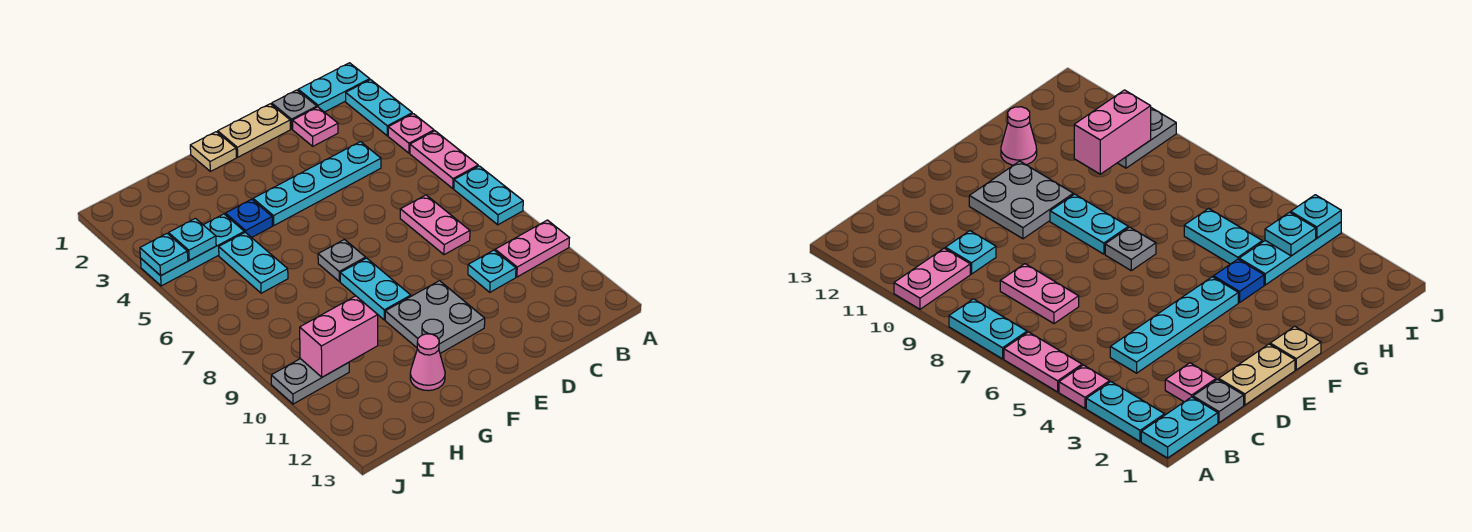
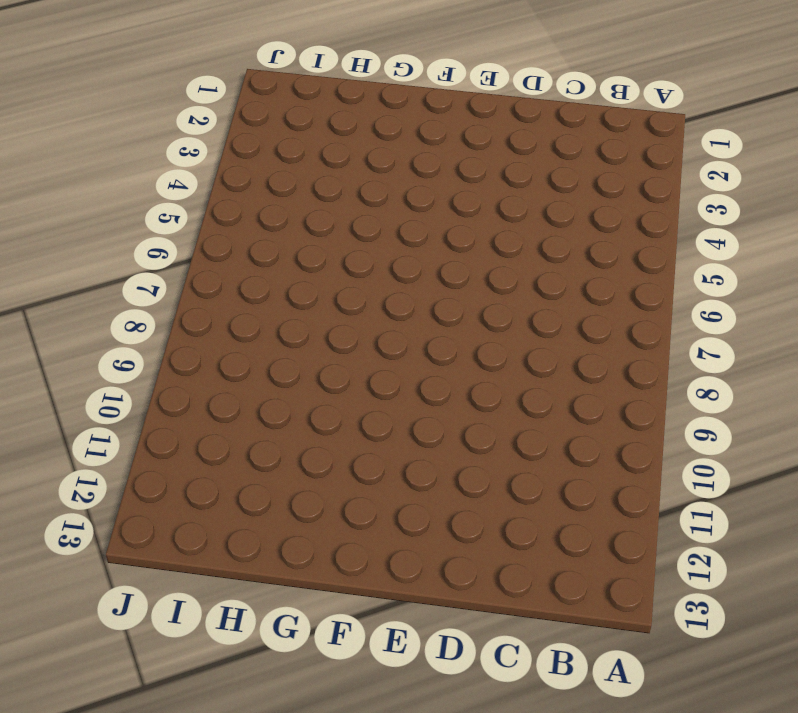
none -> cyan plate A1:B1 level 1
none -> cyan plate A2:A3 level 1
none -> pink plate A4 level 1

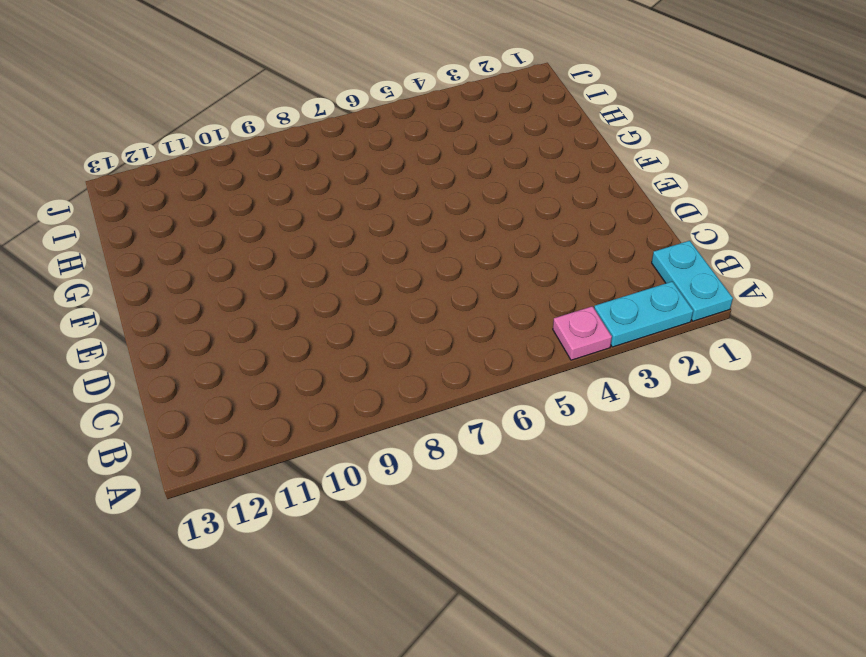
none -> pink plate A5:A6 level 1
none -> cyan plate A7:A8 level 1
none -> pink plate A10:B10 level 1

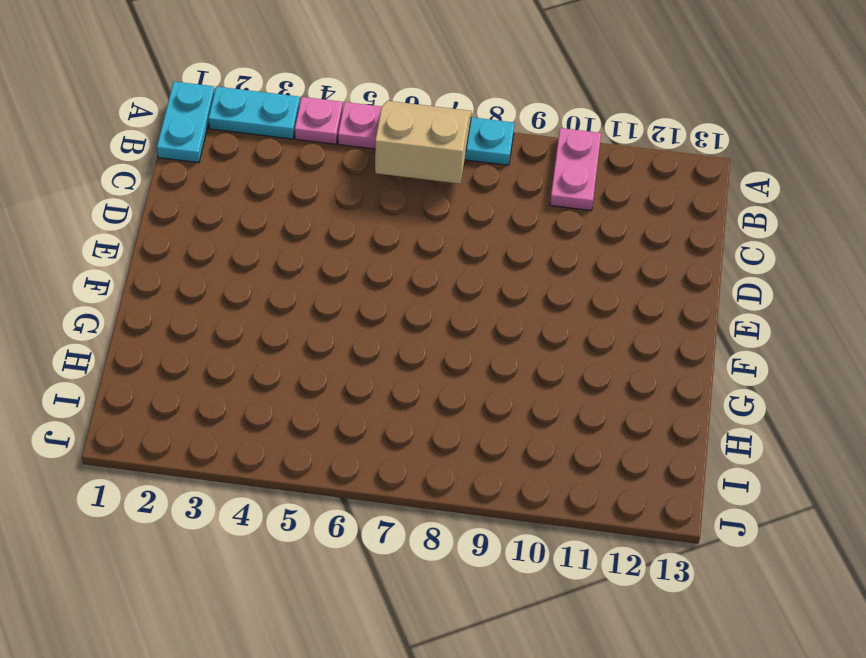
tan slope A6:B7 level 2 top B -> none
none -> grey plate C1 level 1
none -> pink plate C2 level 1
none -> cyan plate C4:F4 level 1

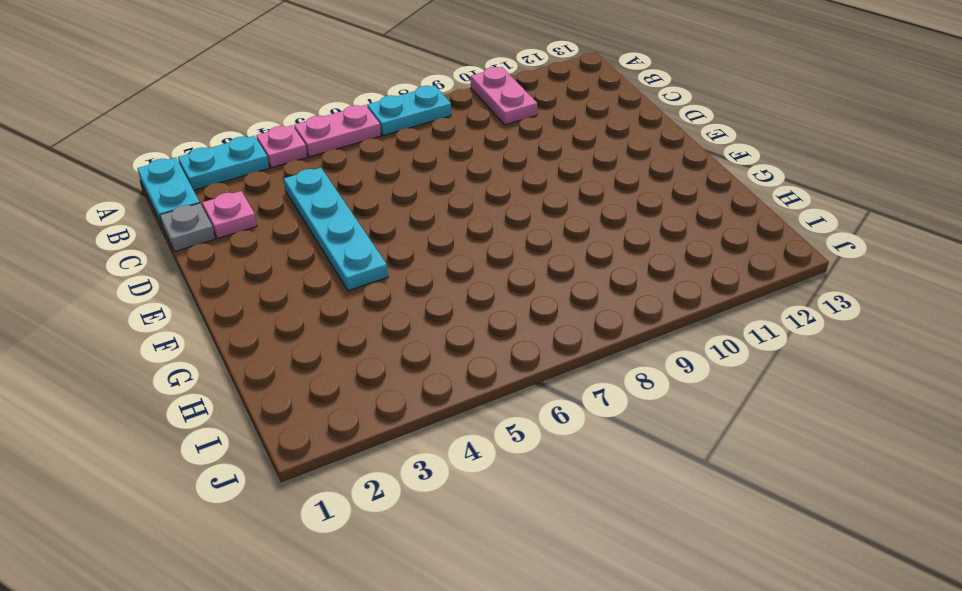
none -> pink plate C7:C8 level 1
none -> cyan plate C10 level 1
none -> tan plate D1:E1 level 1

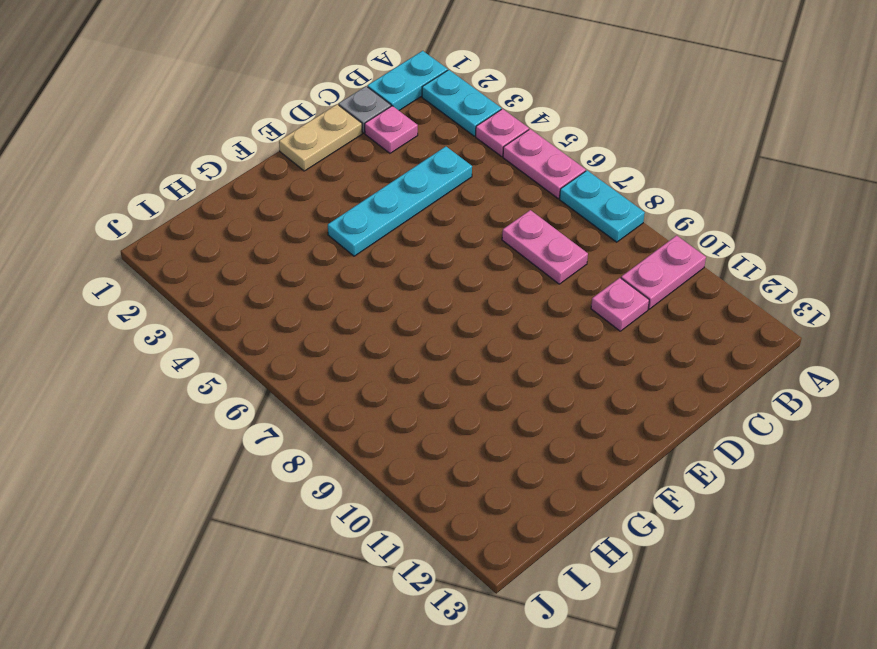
pink plate C10 level 1 -> cyan plate C10 level 1
none -> grey plate E10:F11 level 1
none -> tan plate F1 level 1
none -> grey plate F7 level 1

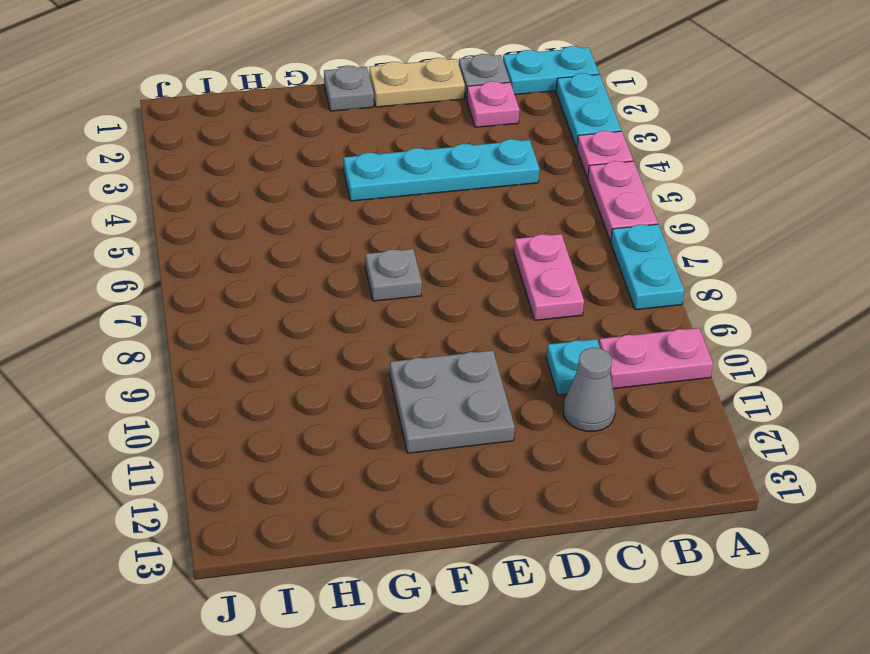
grey cone C11 level 1 -> none
grey plate F1 level 1 -> tan plate F1 level 1
none -> cyan plate F8:F9 level 1
none -> blue plate G4 level 1
none -> pink cone G12 level 1

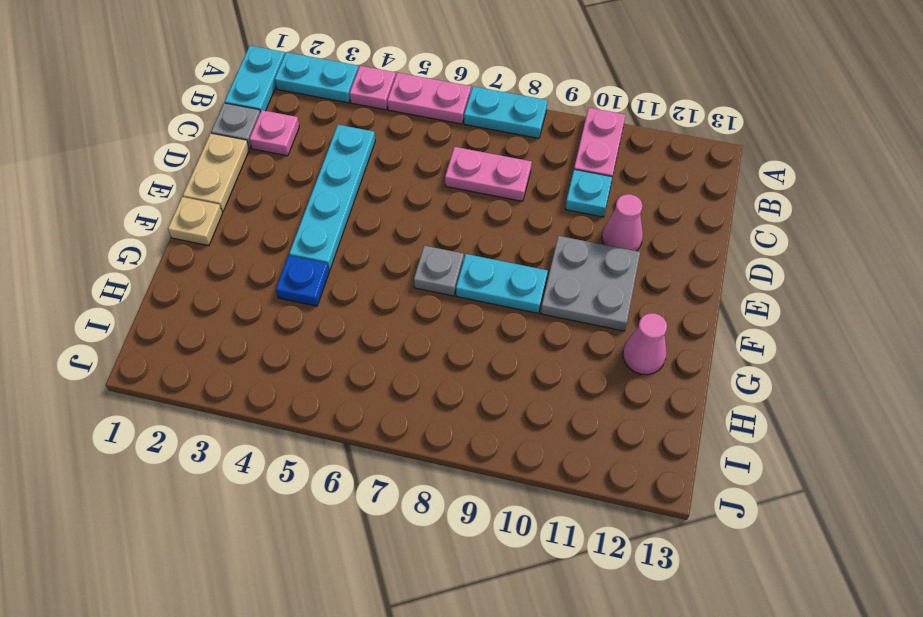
pink cone D11 level 1 -> none
none -> cyan plate H4:J4 level 1
none -> cyan plate H5:H6 level 1
none -> grey plate I10:J10 level 1

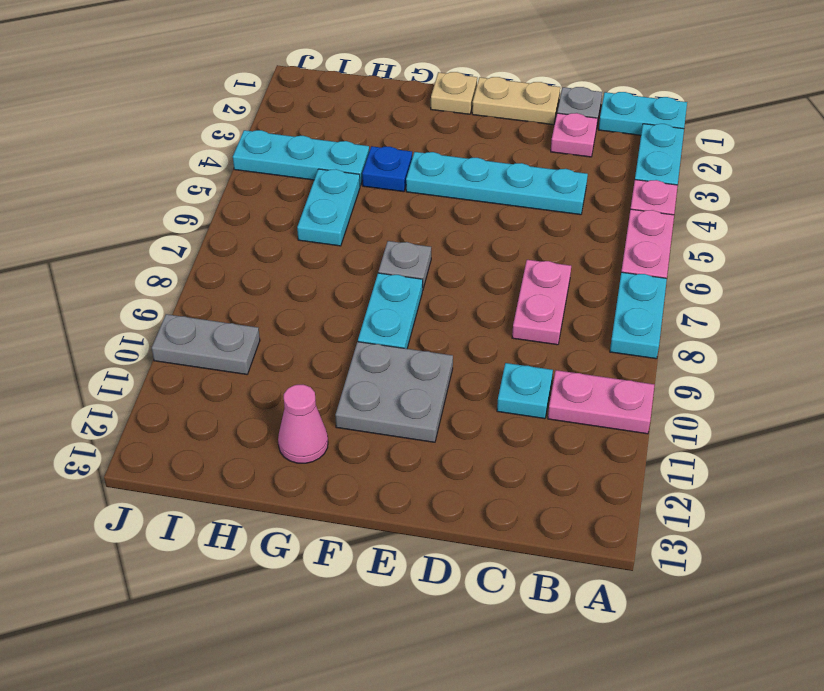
none -> pink brick H10:I10 level 2
none -> cyan plate I4 level 2
none -> cyan plate J4 level 2

